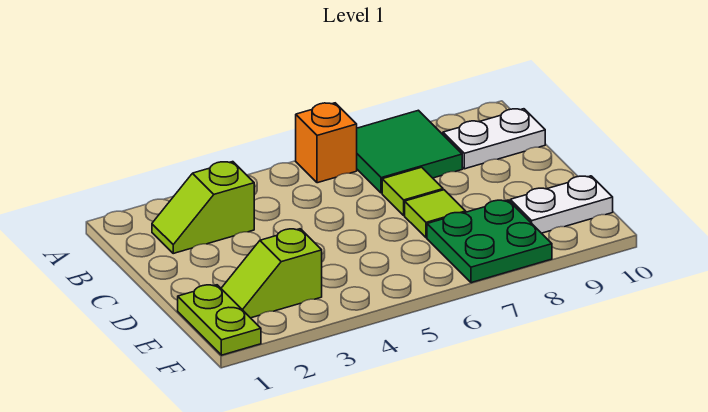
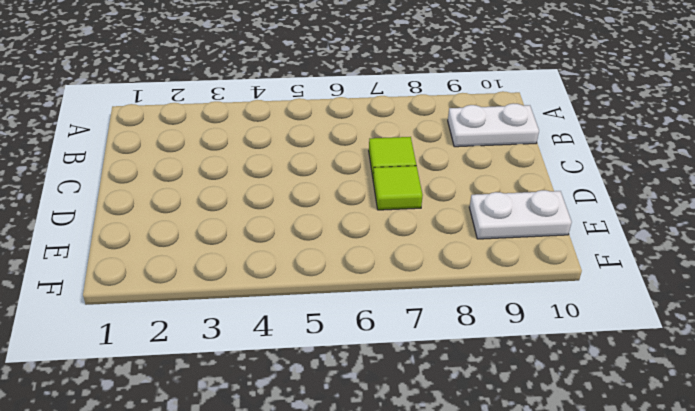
none -> orange brick A6 level 1
none -> green tile A7:B8 level 1

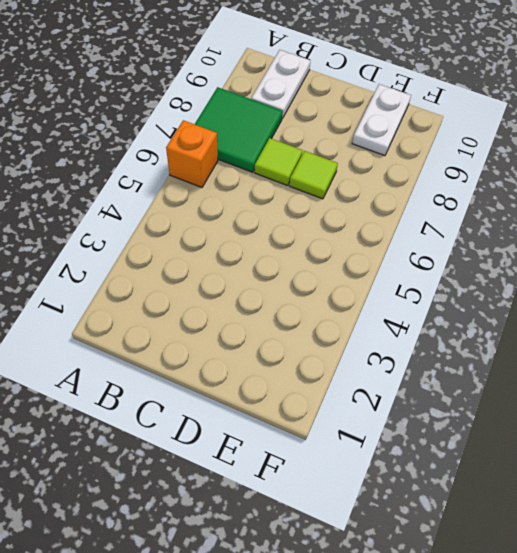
none -> lime slope B2:B3 level 1 top 3
none -> lime plate E1:F1 level 1

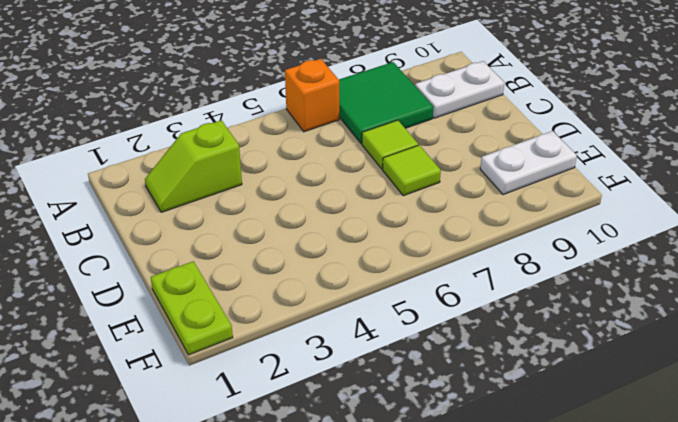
none -> lime slope E2:E3 level 1 top 3
none -> green plate E7:F8 level 1

